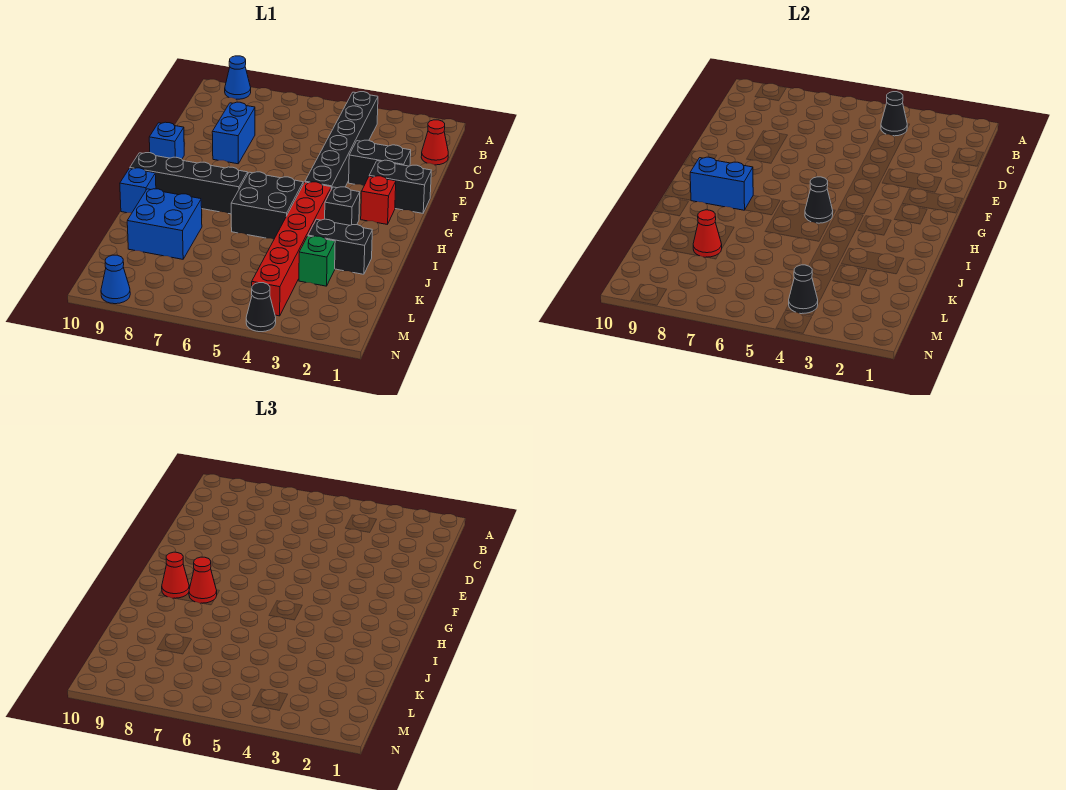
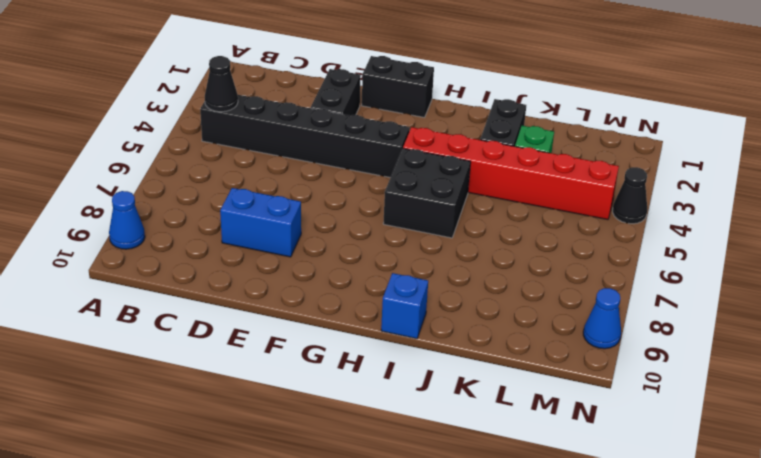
black brick F1:G1 level 1 -> black brick F1:F2 level 1
none -> red cone C1 level 1
none -> blue brick F10 level 1
none -> red brick G2 level 1

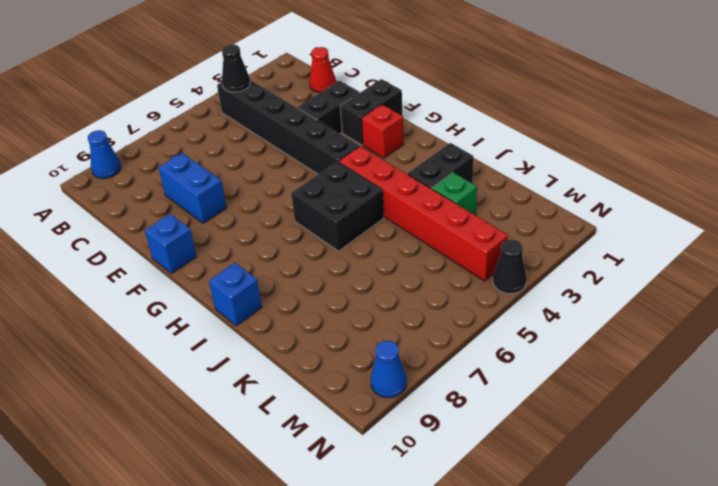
none -> black brick H3 level 1
none -> black brick H7:H10 level 1
none -> blue brick J8:K9 level 1

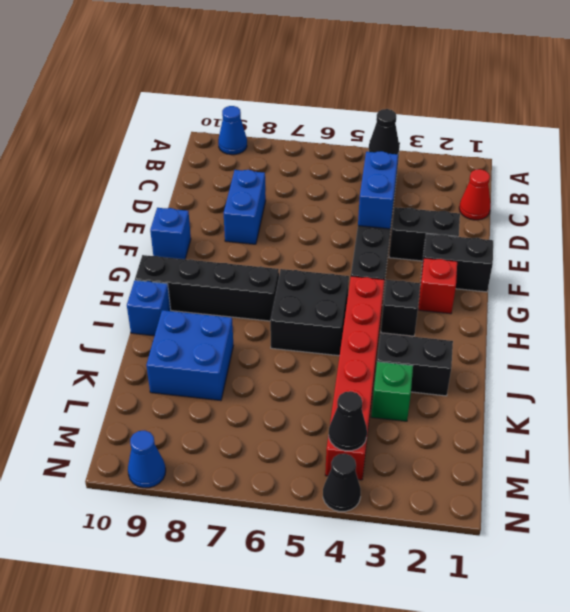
blue brick D4:E4 level 2 -> blue brick H8:H9 level 2
none -> black cone H5 level 2
none -> red cone K8 level 2
none -> red cone H8 level 3

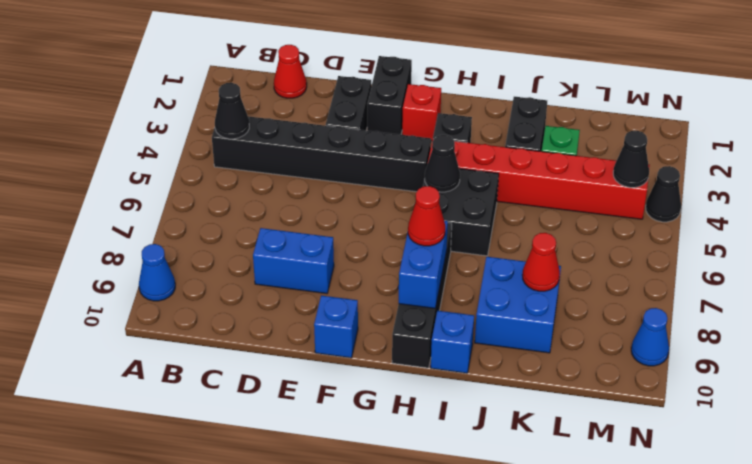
none -> red cone H9 level 3

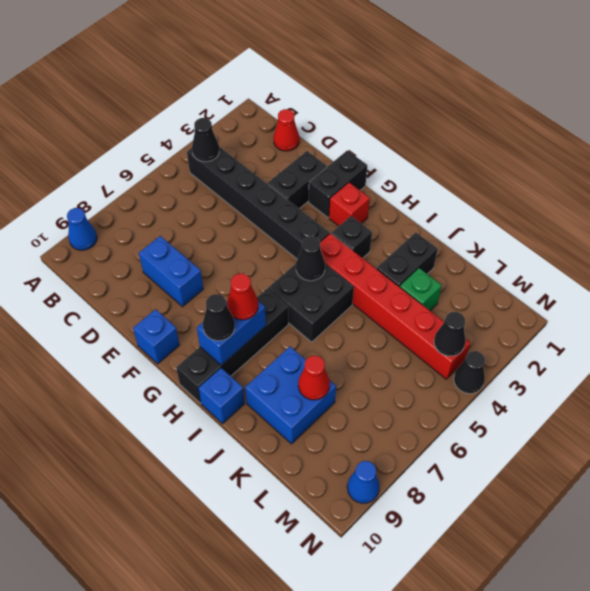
black cone H9 level 3 -> red cone H9 level 3

